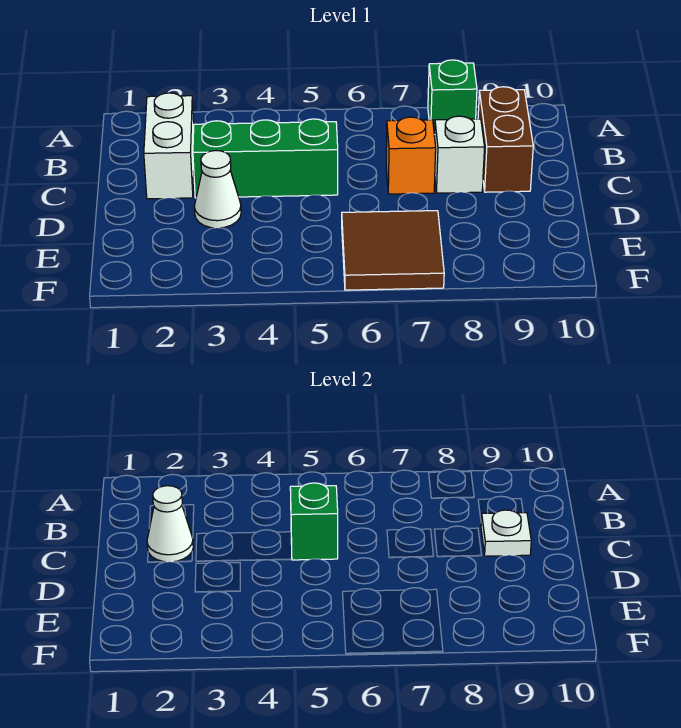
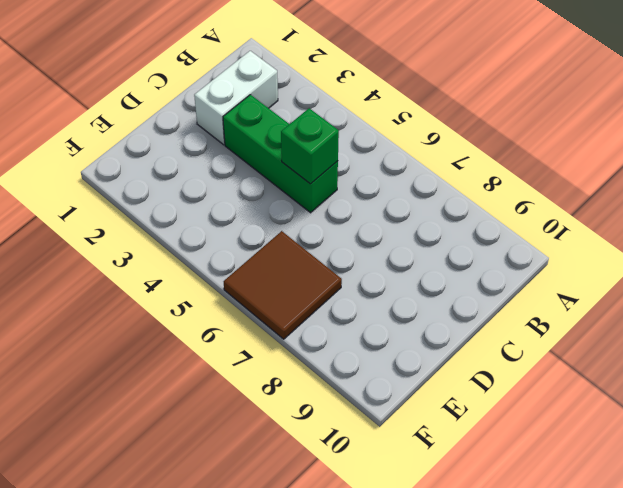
none -> green brick A8 level 1
none -> brown brick B9:C9 level 1

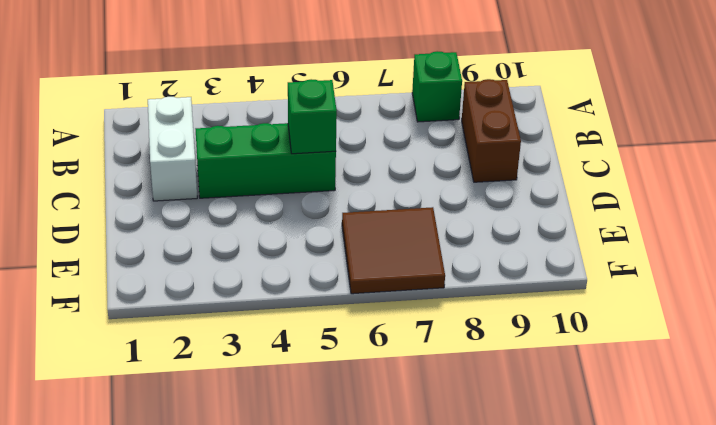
none -> orange brick C7 level 1
none -> white brick C8 level 1

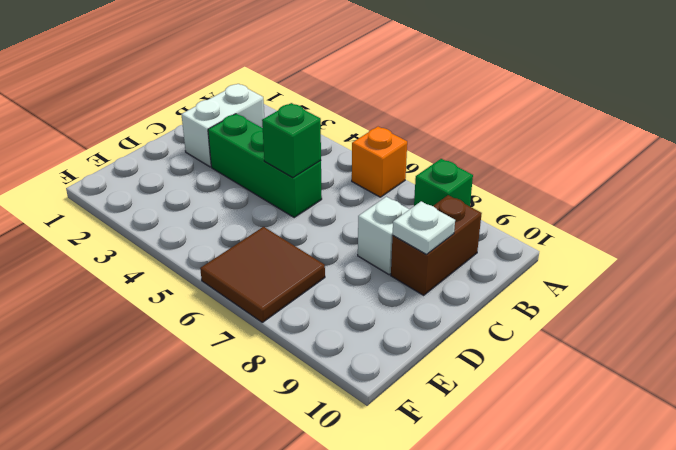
orange brick A6 level 1 -> orange brick C7 level 1
none -> white cone D3 level 1
none -> white cone C2 level 2

